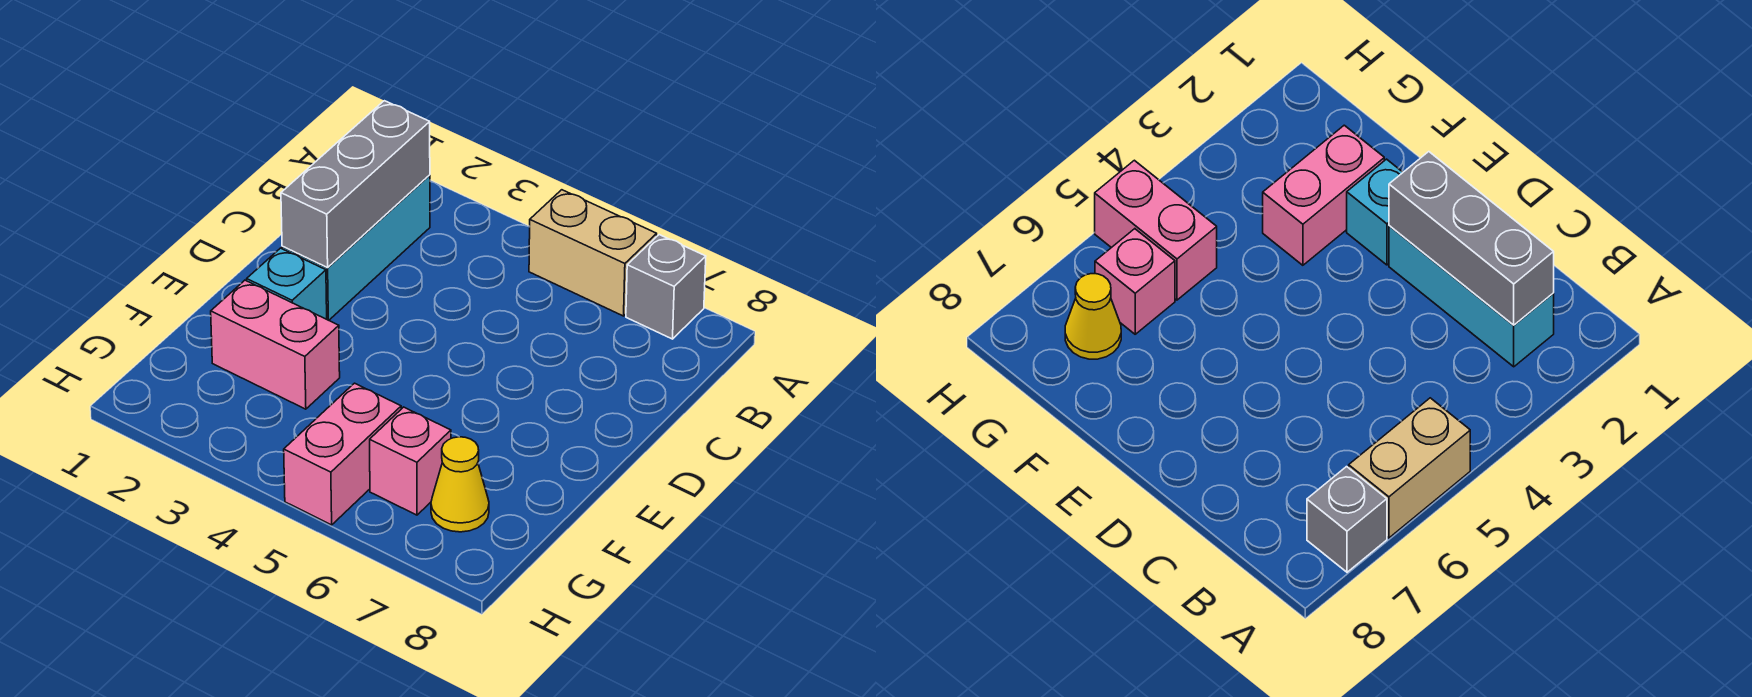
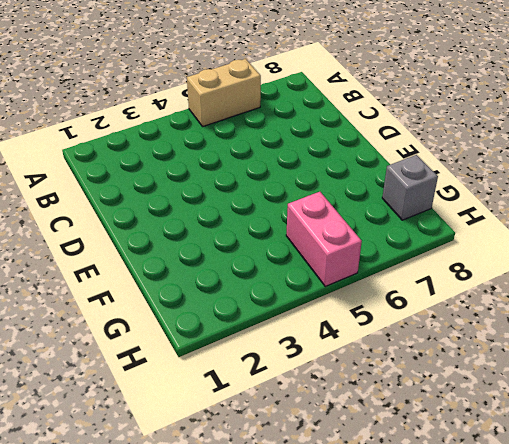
grey brick G8 level 1 -> grey brick A7 level 1
none -> cyan brick B2:D2 level 1
none -> cyan brick E2 level 1

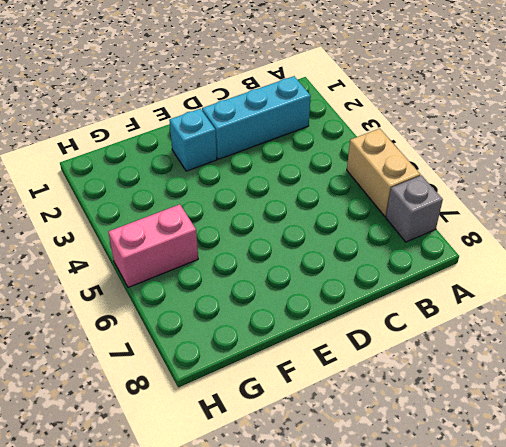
none -> pink brick F2:F3 level 1
none -> pink brick G6 level 1

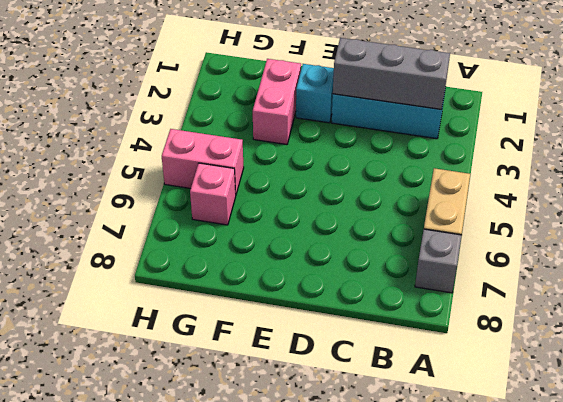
none -> yellow cone G7 level 1

